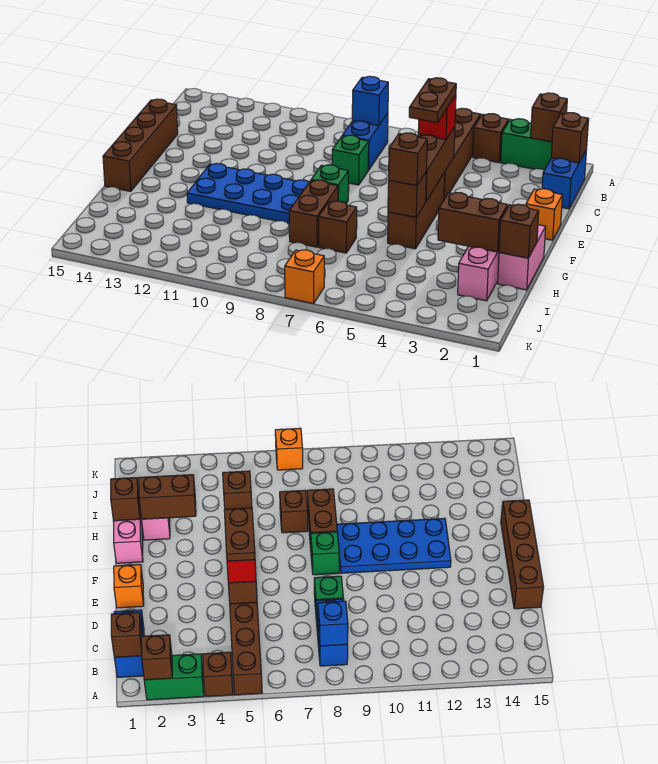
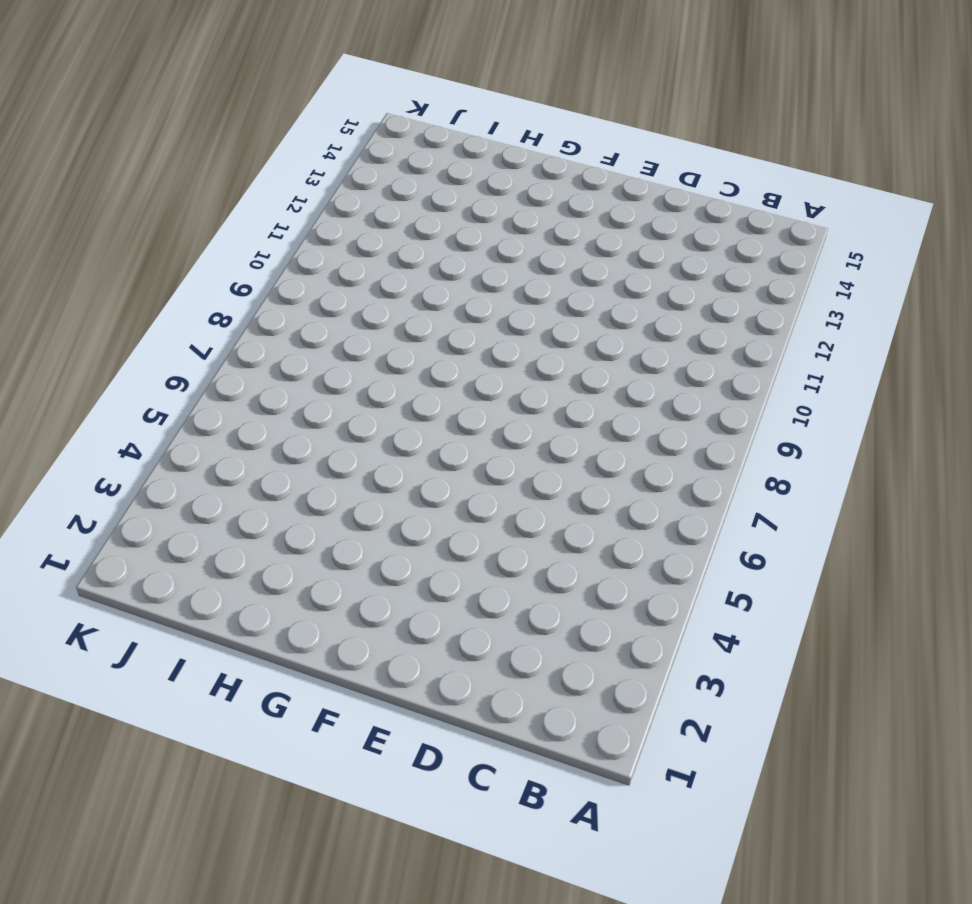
none -> green brick A2:A3 level 1
none -> brown brick A4 level 1
none -> brown brick A5:D5 level 1

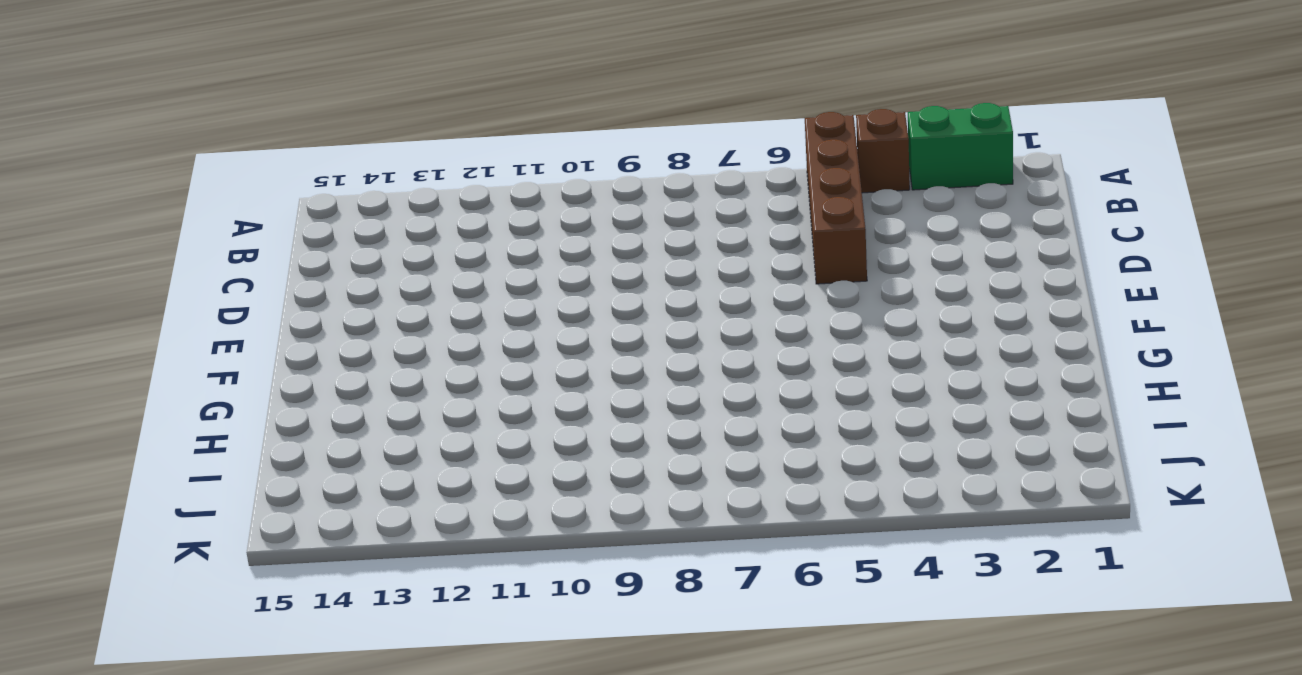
none -> blue brick B1:C1 level 1
none -> blue brick B8:C8 level 1
none -> green brick D8 level 1

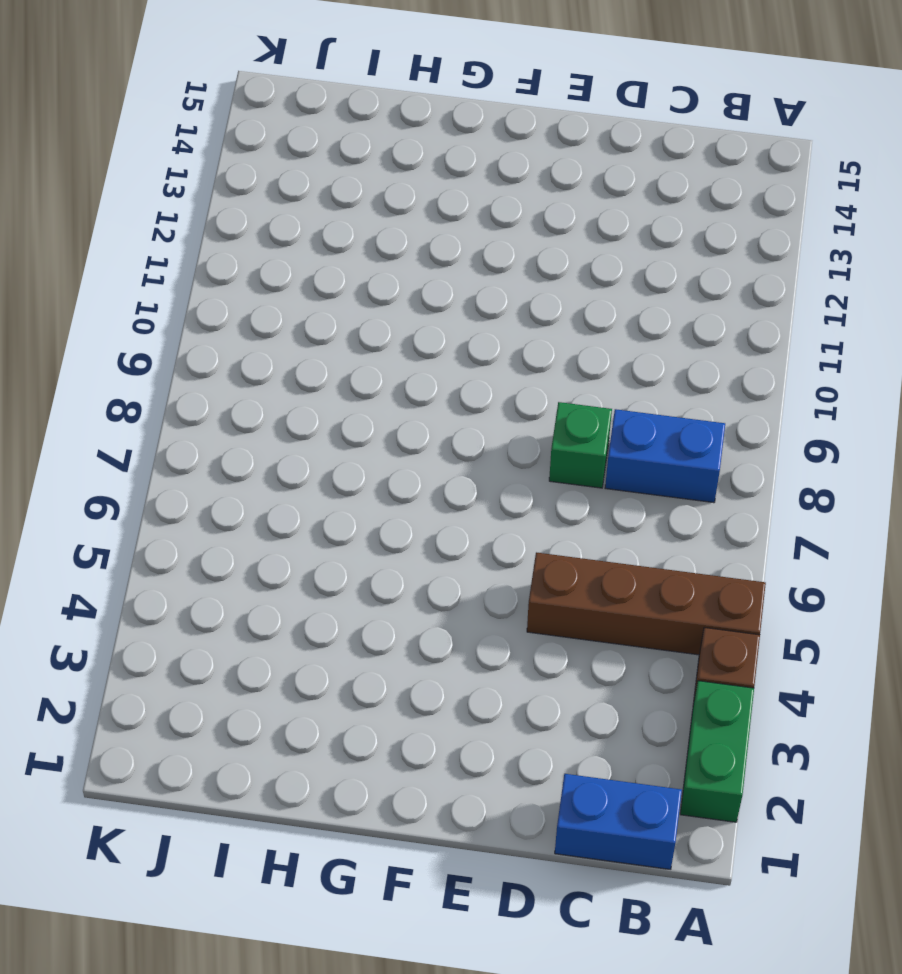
none -> brown brick D15:G15 level 1
none -> orange brick E1 level 1
none -> brown brick E5:G5 level 1

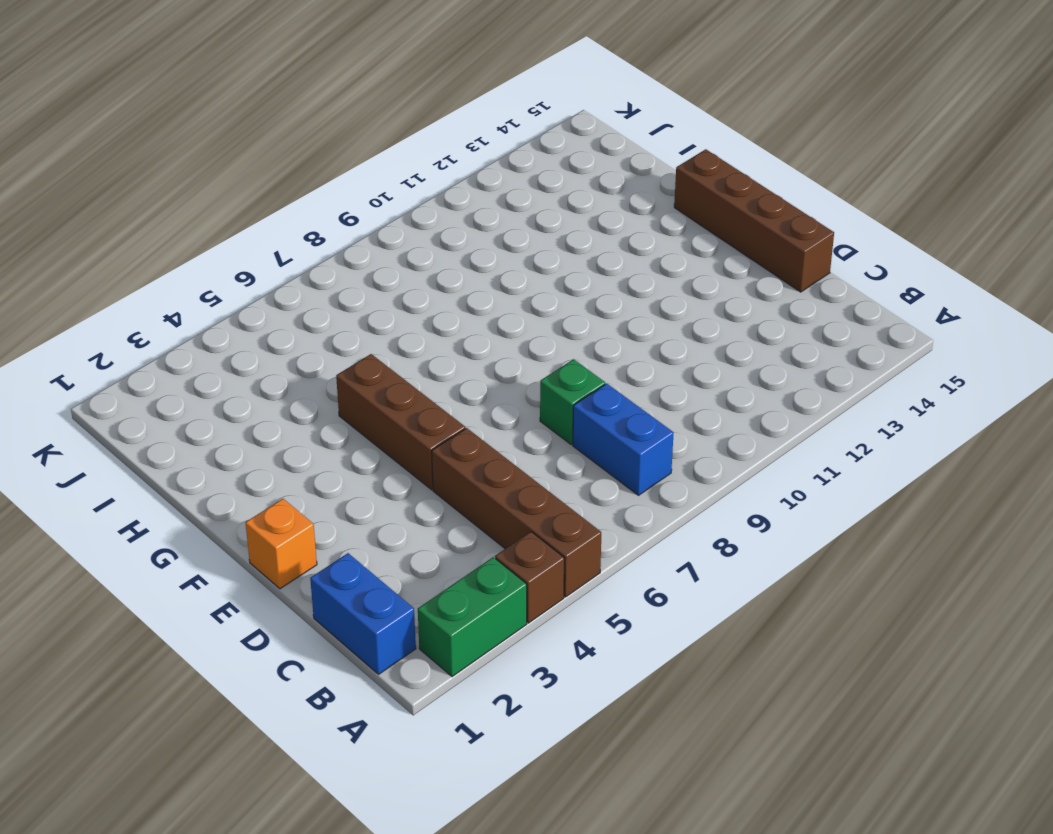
none -> green brick F8 level 1
none -> blue plate F9:G12 level 1
none -> pink brick G1:H1 level 1

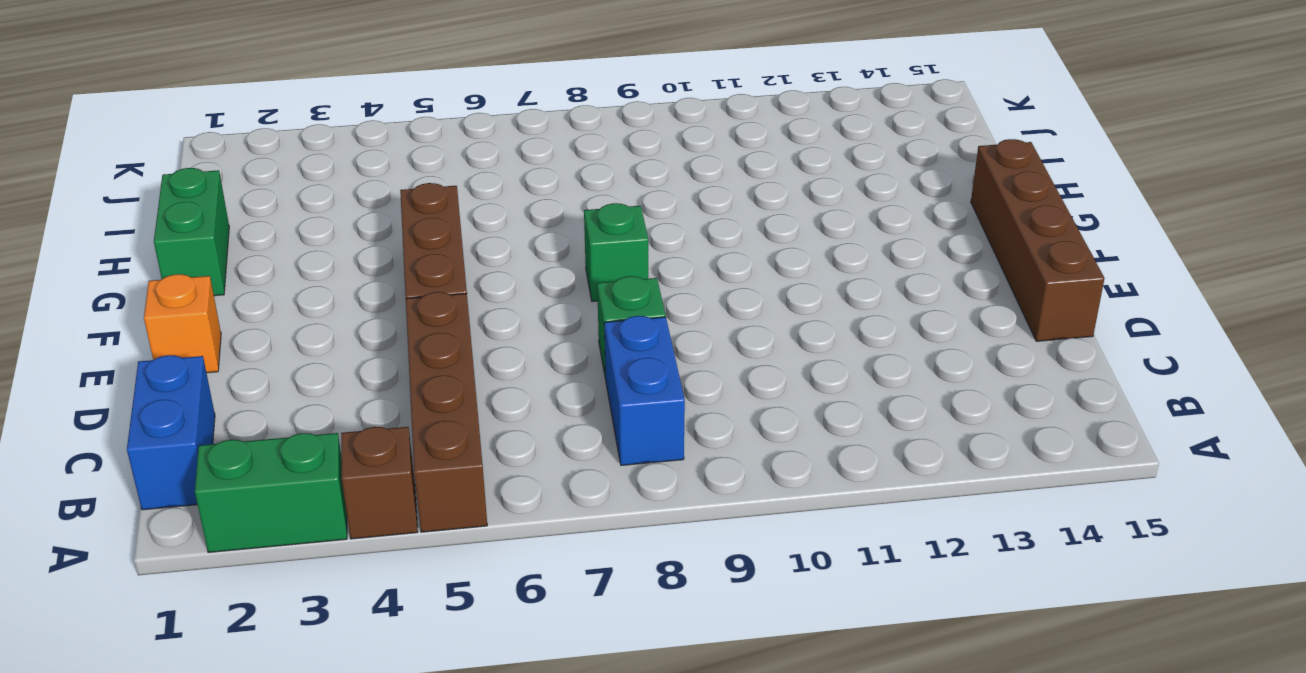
green brick G1:H1 level 1 -> pink brick G1:H1 level 1
none -> blue plate F9:G12 level 1
none -> brown brick G8:H8 level 1
none -> pink brick H2:I2 level 1

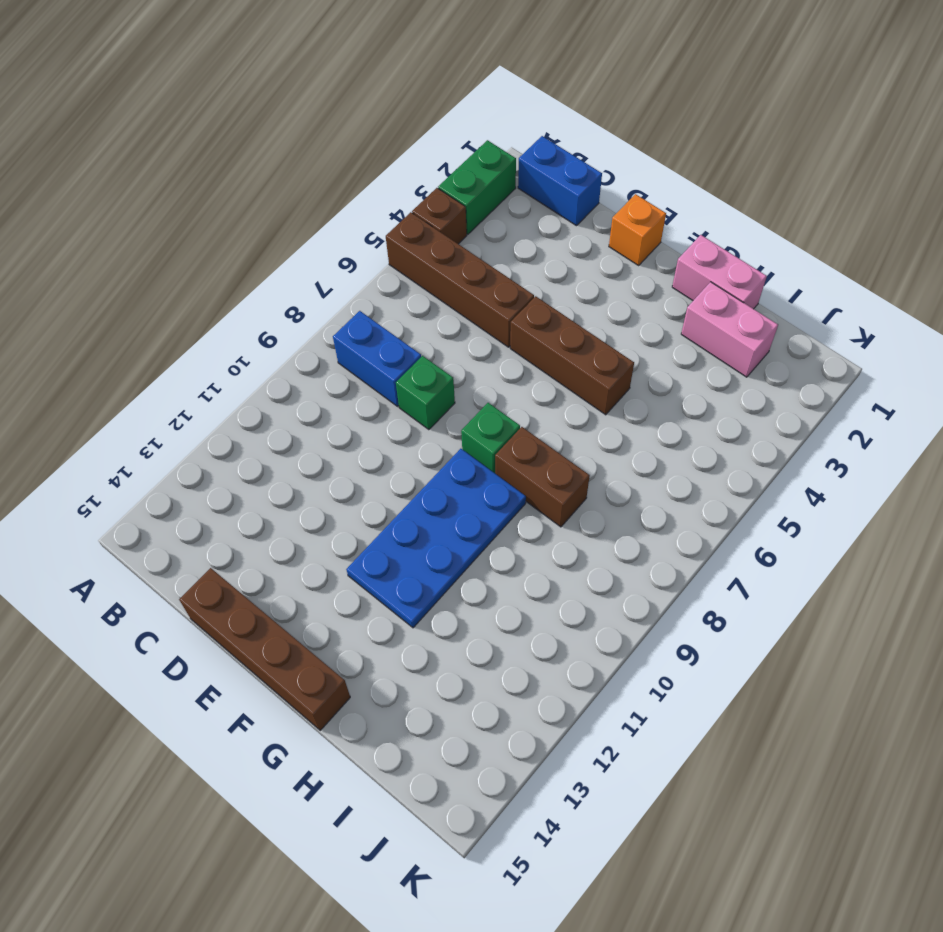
none -> brown brick H7 level 1
none -> orange brick K7 level 1
none -> brown brick A2 level 2

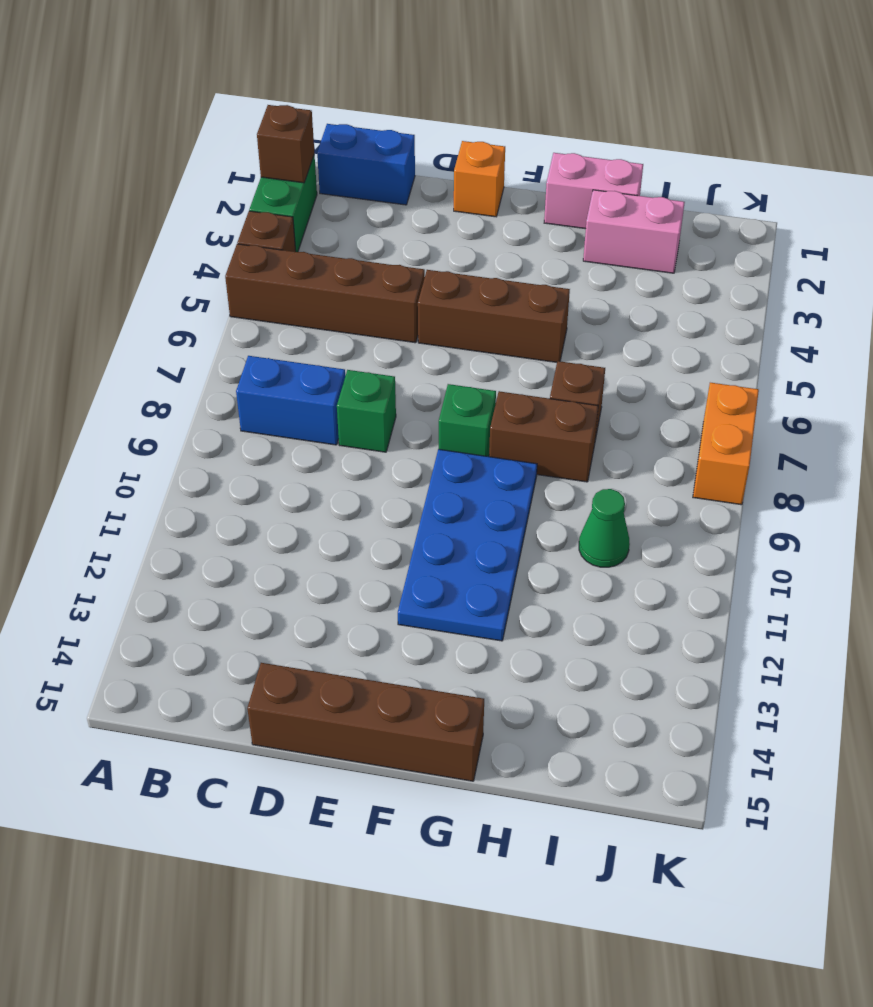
green cone I10 level 1 -> none
orange brick K7:K8 level 1 -> orange brick K7 level 1
none -> brown brick B1 level 2
none -> blue brick B8 level 2
none -> brown brick D5:F5 level 2

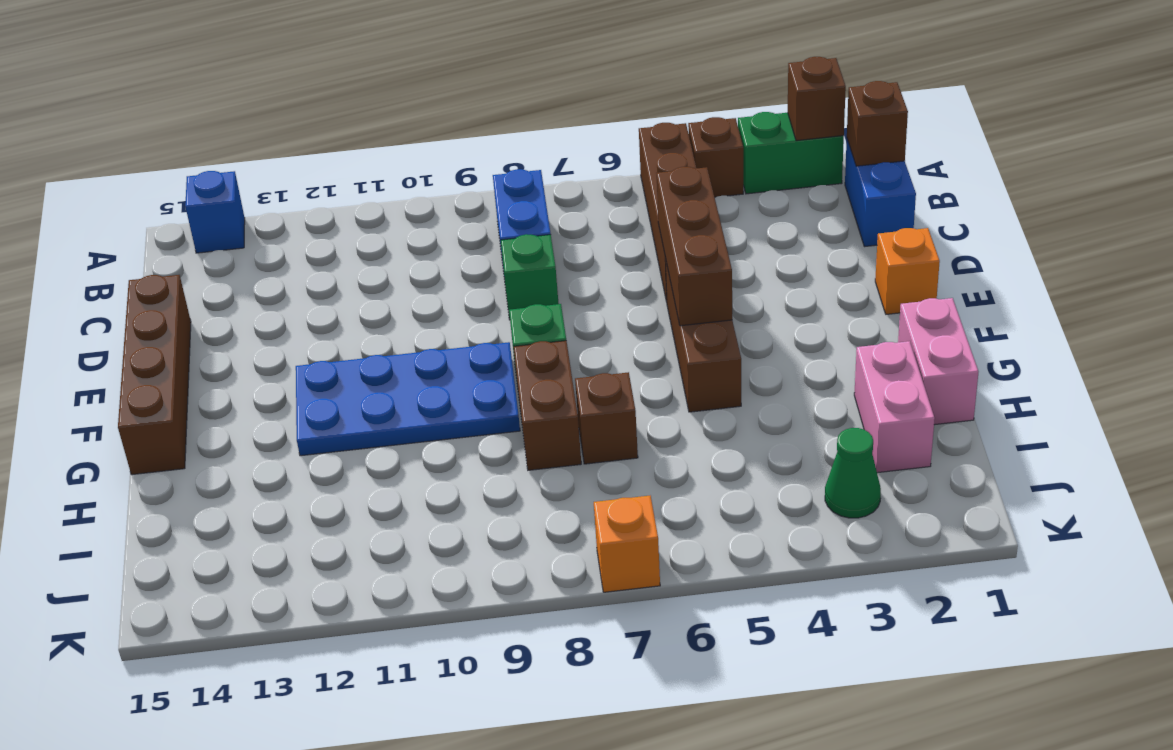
blue brick A14 level 1 -> blue brick B8 level 2
green cone J3 level 1 -> none
none -> brown brick G5 level 2
none -> brown brick H1 level 2
none -> brown brick H2:H3 level 2

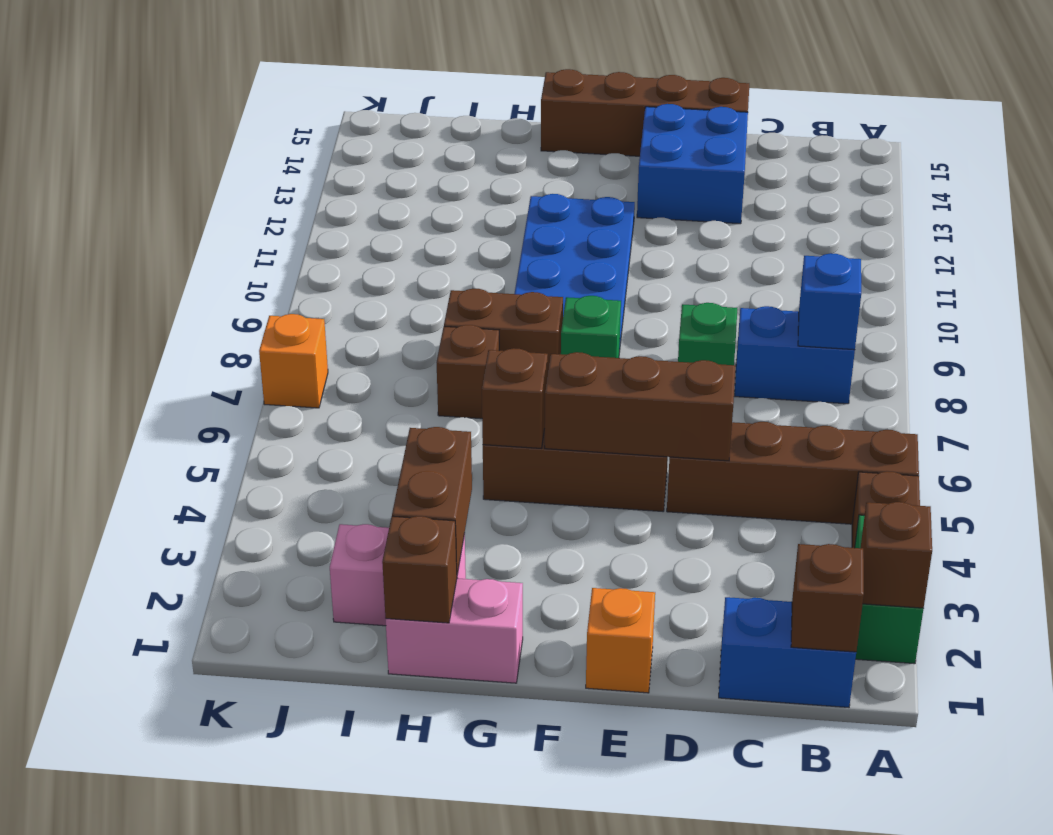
blue brick D13:E14 level 1 -> none
none -> red brick D5 level 3
none -> brown brick G5 level 3
none -> brown plate D5:E5 level 4

